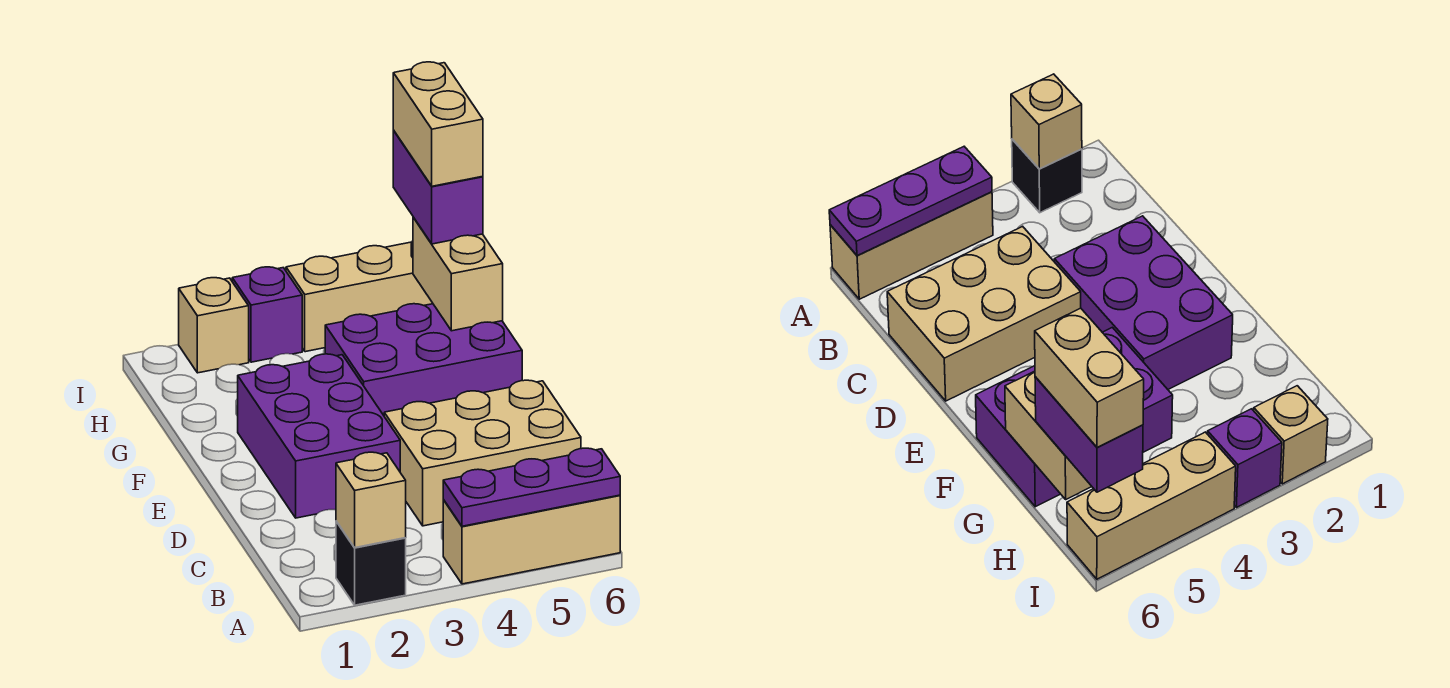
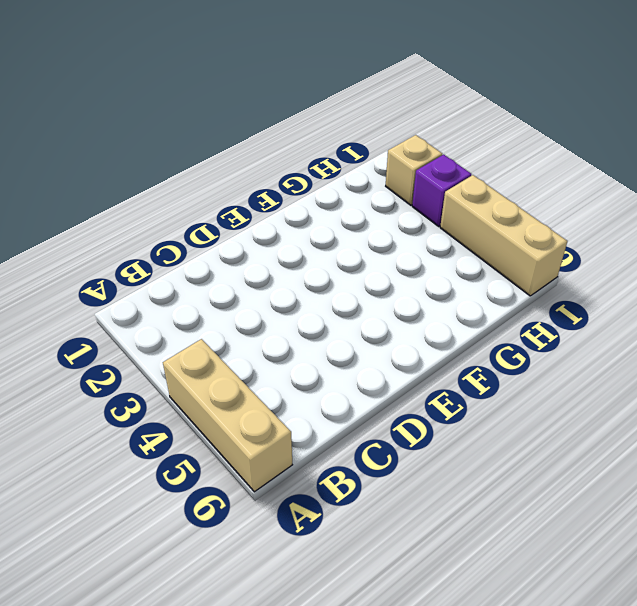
none -> black brick A2 level 1
none -> tan brick C4:D6 level 1
none -> purple brick D2:F3 level 1

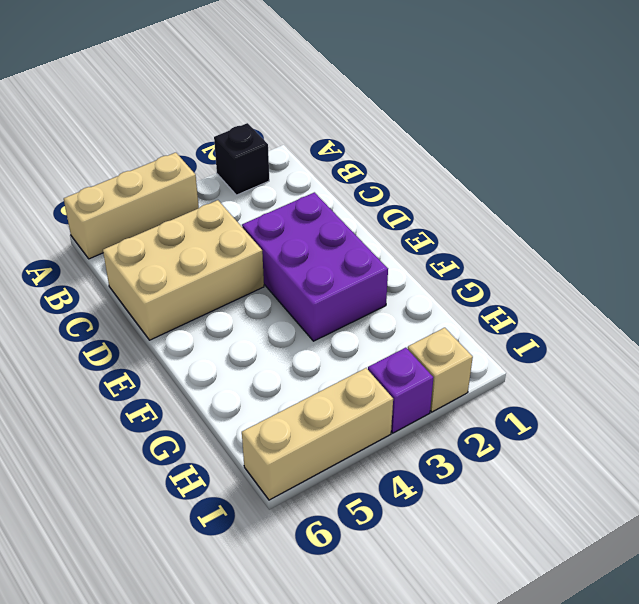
none -> purple brick F4:G6 level 1
none -> tan brick A2 level 2
none -> purple plate A4:A6 level 2

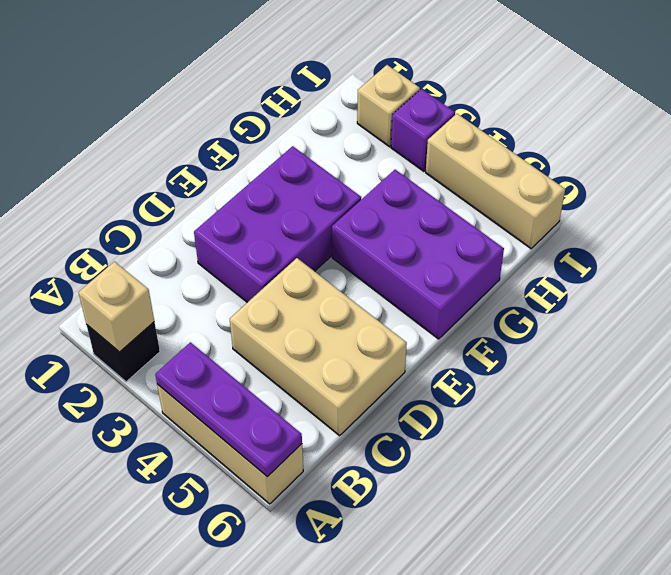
none -> tan brick G6:H6 level 2
none -> purple brick H6:I6 level 3
none -> tan brick H6:I6 level 4

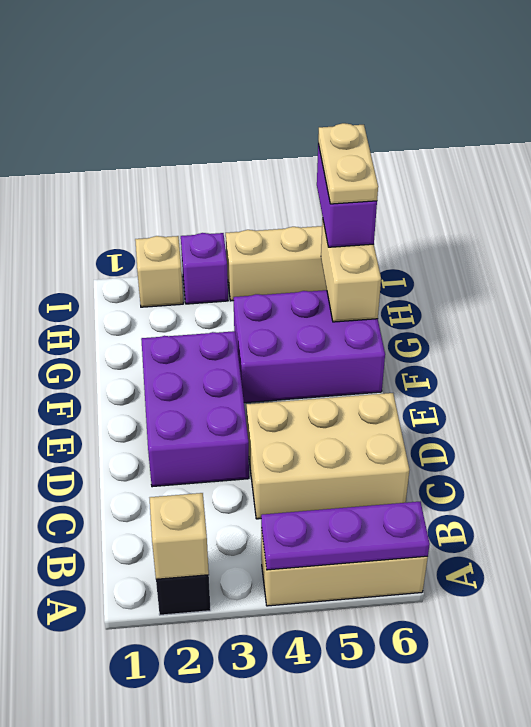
tan plate H6:I6 level 4 -> tan brick H6:I6 level 4

